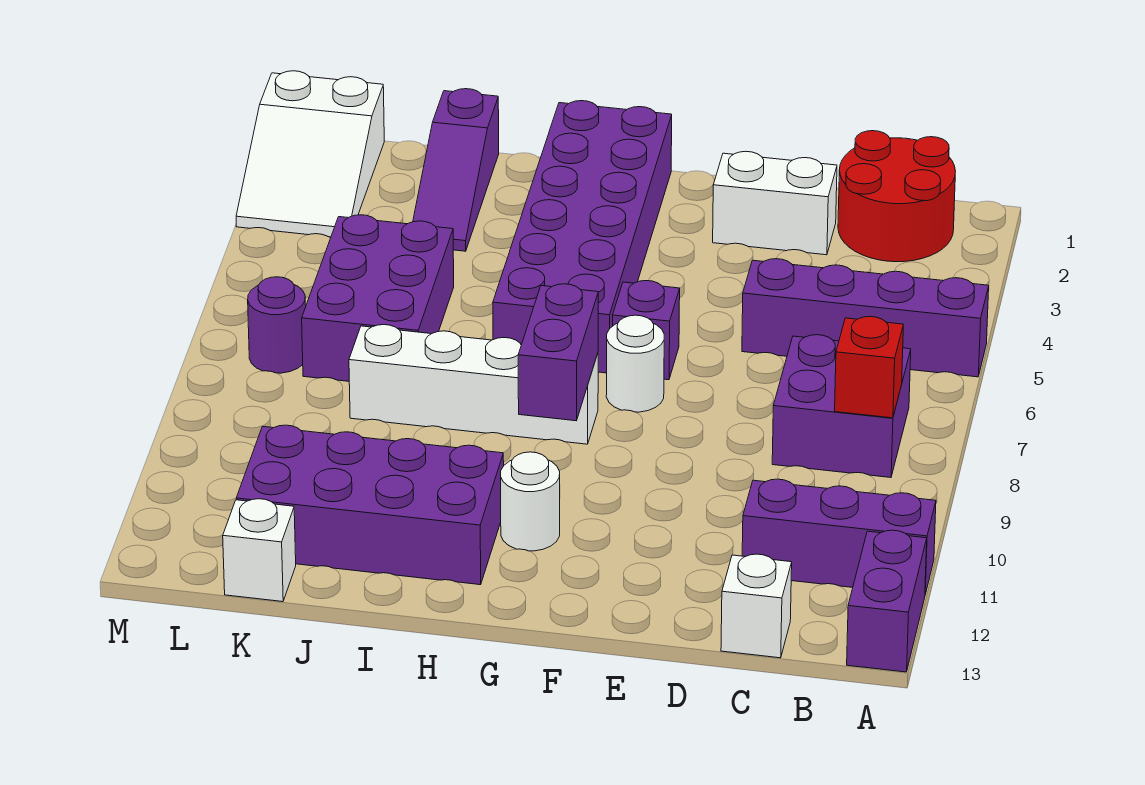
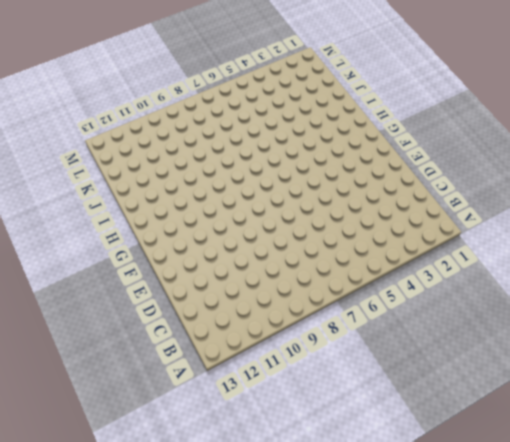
none -> purple brick A5:D5 level 1
none -> purple brick A11:C11 level 1
none -> purple brick A12:A13 level 1

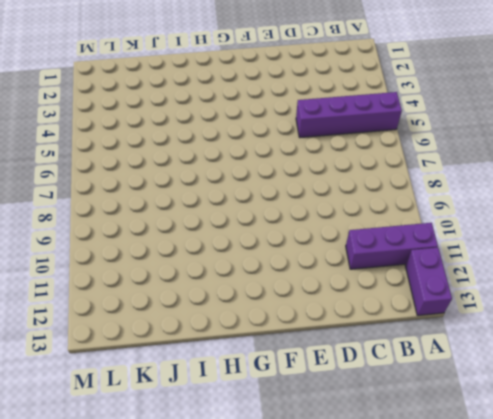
none -> red round brick B1:C2 level 1
none -> purple brick B7:C8 level 1
none -> white brick C13 level 1

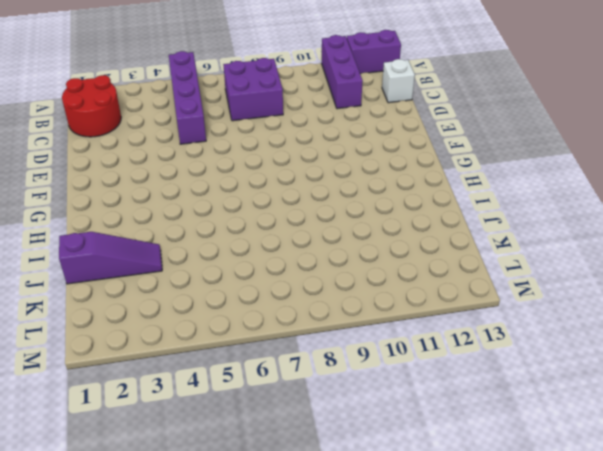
none -> white brick D2:E2 level 1
none -> purple brick F6 level 1
none -> white round brick F7 level 1

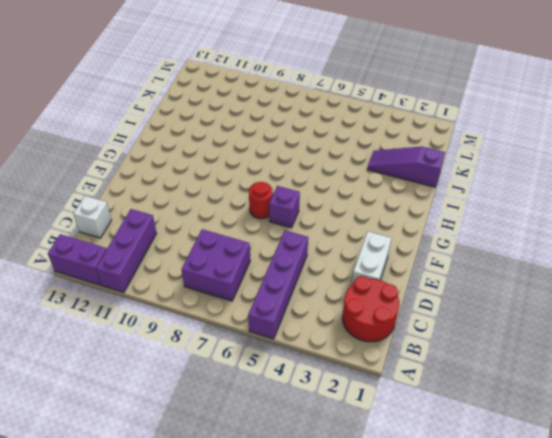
red round brick F7 level 1 -> white round brick F7 level 1
none -> purple brick G1:H6 level 1
none -> white brick G8:J8 level 1
none -> white round brick G11 level 1

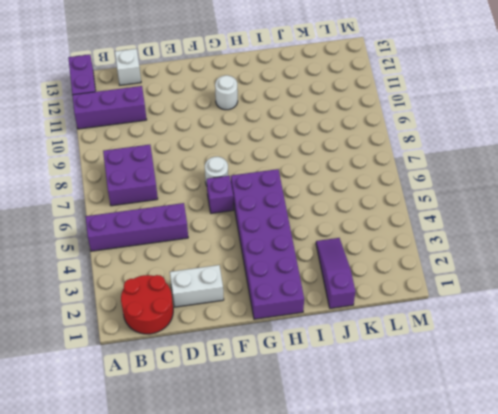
none -> white brick G8:J8 level 1
none -> purple brick H11:K12 level 1
none -> purple brick J5:K7 level 1

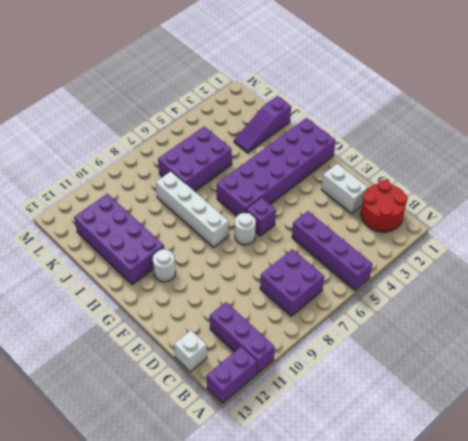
none -> white brick K13 level 1
none -> white slope L1:M3 level 1 top 1
none -> purple round brick L7 level 1

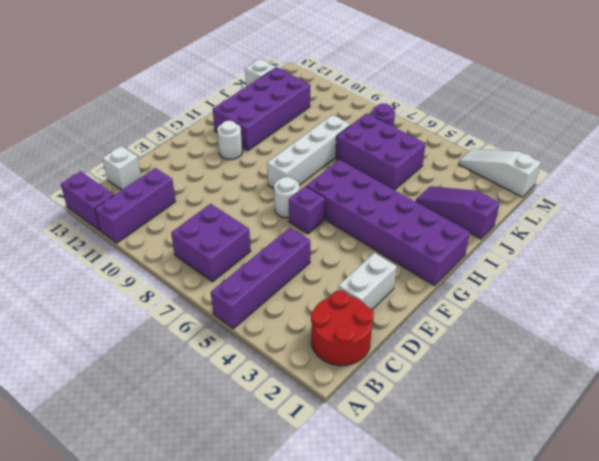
white slope M1:M3 level 1 top 1 -> white slope L1:M3 level 1 top 1
none -> red brick B8 level 2
none -> purple brick G8:G9 level 2

